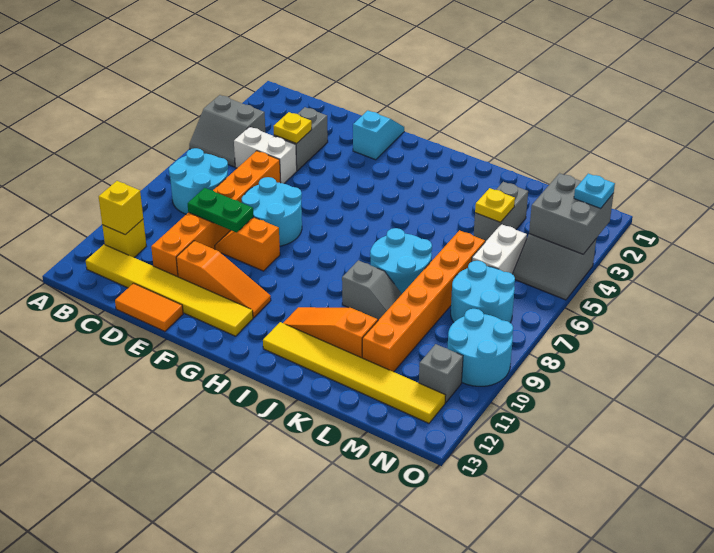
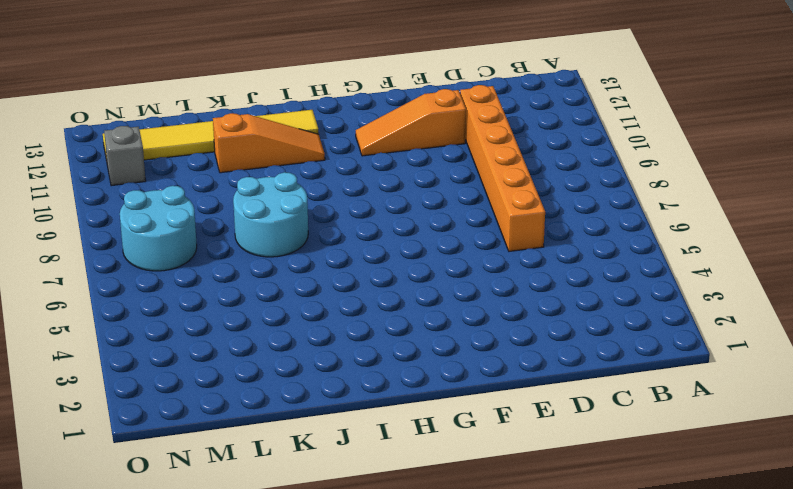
none -> grey slope A4:B5 level 1 top 4
none -> cyan round brick B7:C8 level 1
none -> yellow brick B11 level 1

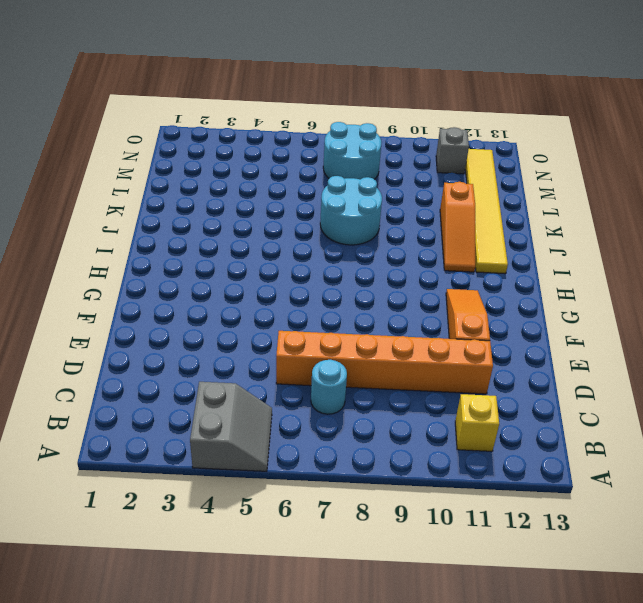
cyan round brick C7 level 1 -> cyan round brick B7:C8 level 1
none -> yellow tile B12:G12 level 1
none -> white brick C5:D5 level 1
none -> grey brick D3:D4 level 1

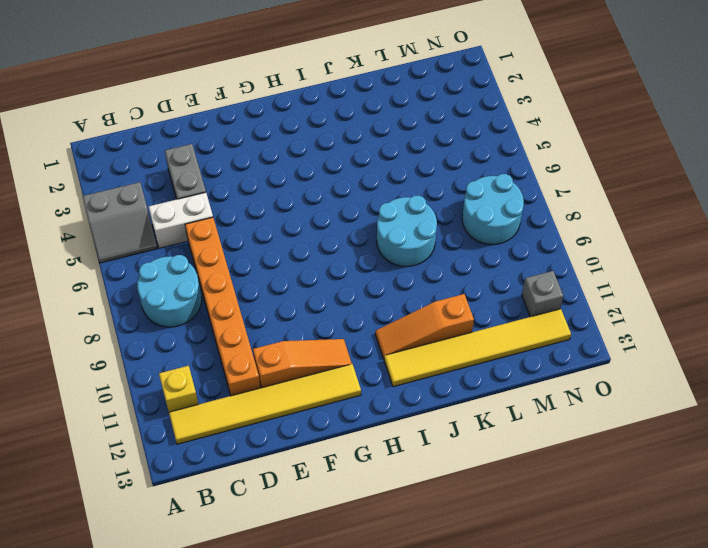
none -> orange tile D13:E13 level 1
none -> cyan round brick E7:F8 level 1
none -> orange slope E9:F9 level 1 top F

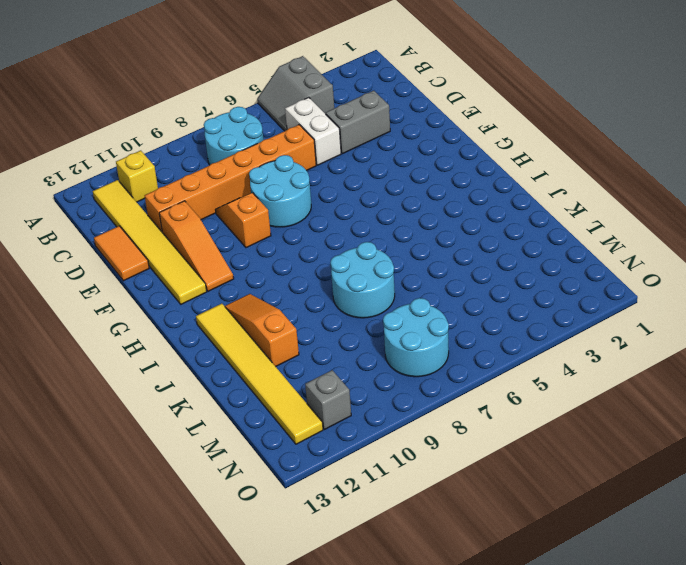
none -> cyan slope F1:F2 level 1 top 2
none -> grey slope J9:K9 level 1 top J
none -> grey brick L3:L4 level 1

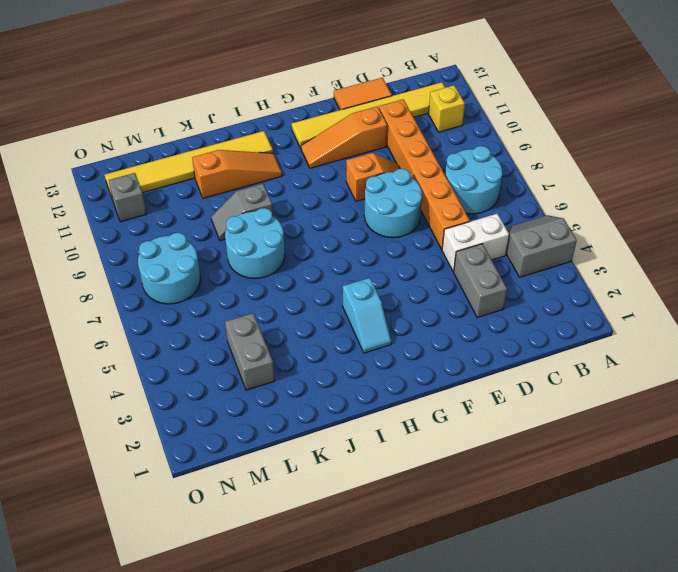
cyan slope H3:H4 level 1 top 4 -> cyan slope F1:F2 level 1 top 2
none -> orange brick L6:L11 level 1
none -> white brick M5:M6 level 1
none -> grey slope N4:O5 level 1 top 4

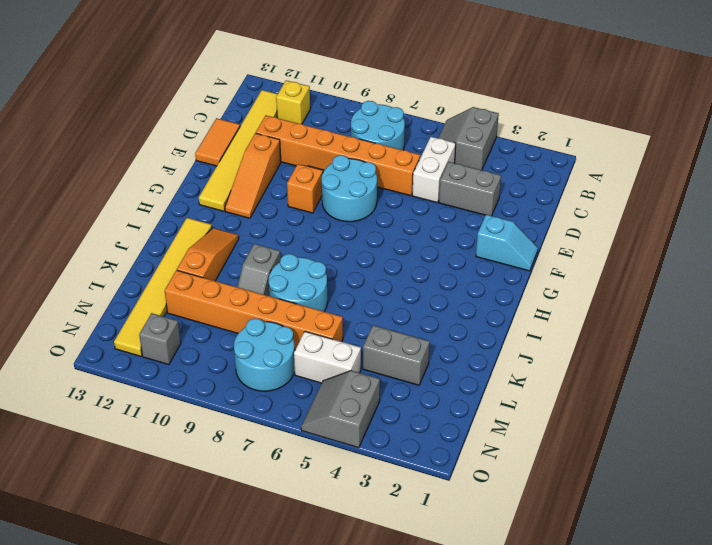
none -> cyan round brick N9:O10 level 1
none -> yellow brick B11 level 2
none -> yellow plate D4 level 2

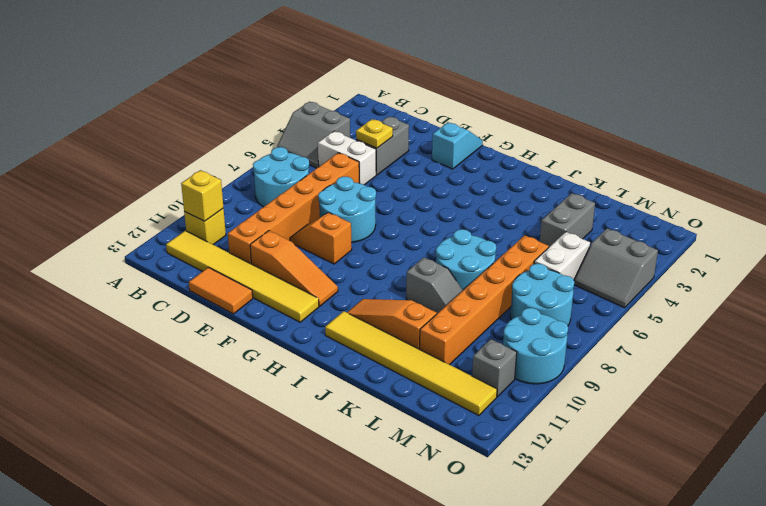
none -> green plate D9:E9 level 2
none -> yellow plate L4 level 2
none -> grey brick N3:O4 level 2

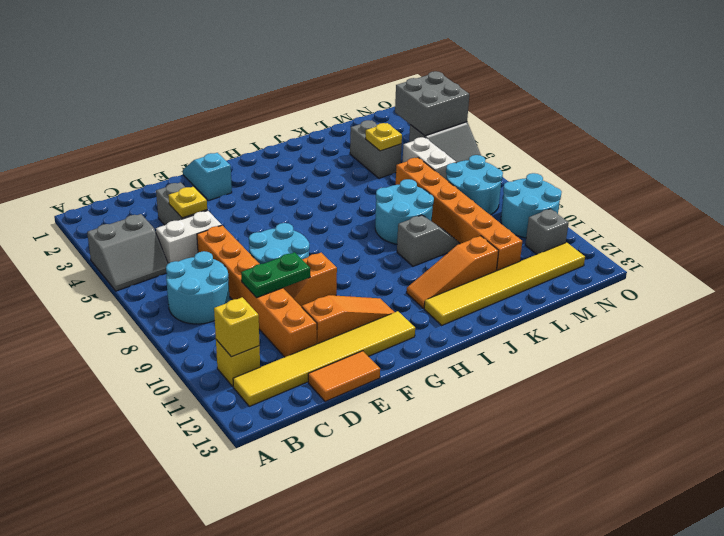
none -> cyan plate O3 level 3

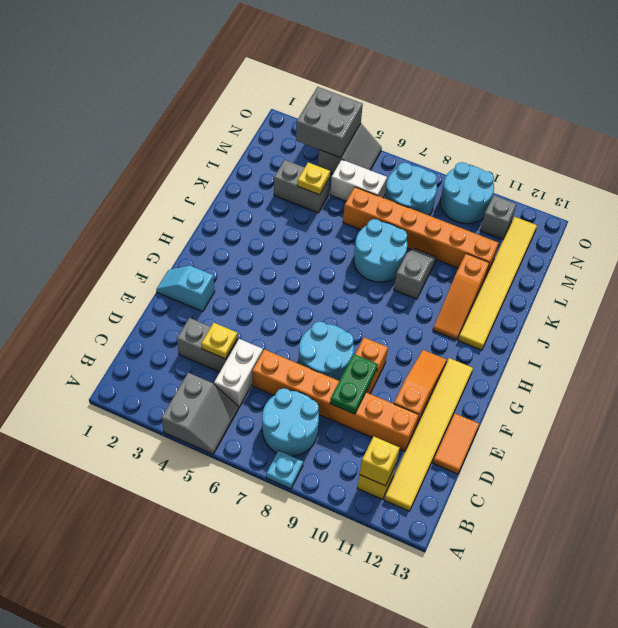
cyan plate A8 level 1 -> cyan plate O3 level 3

